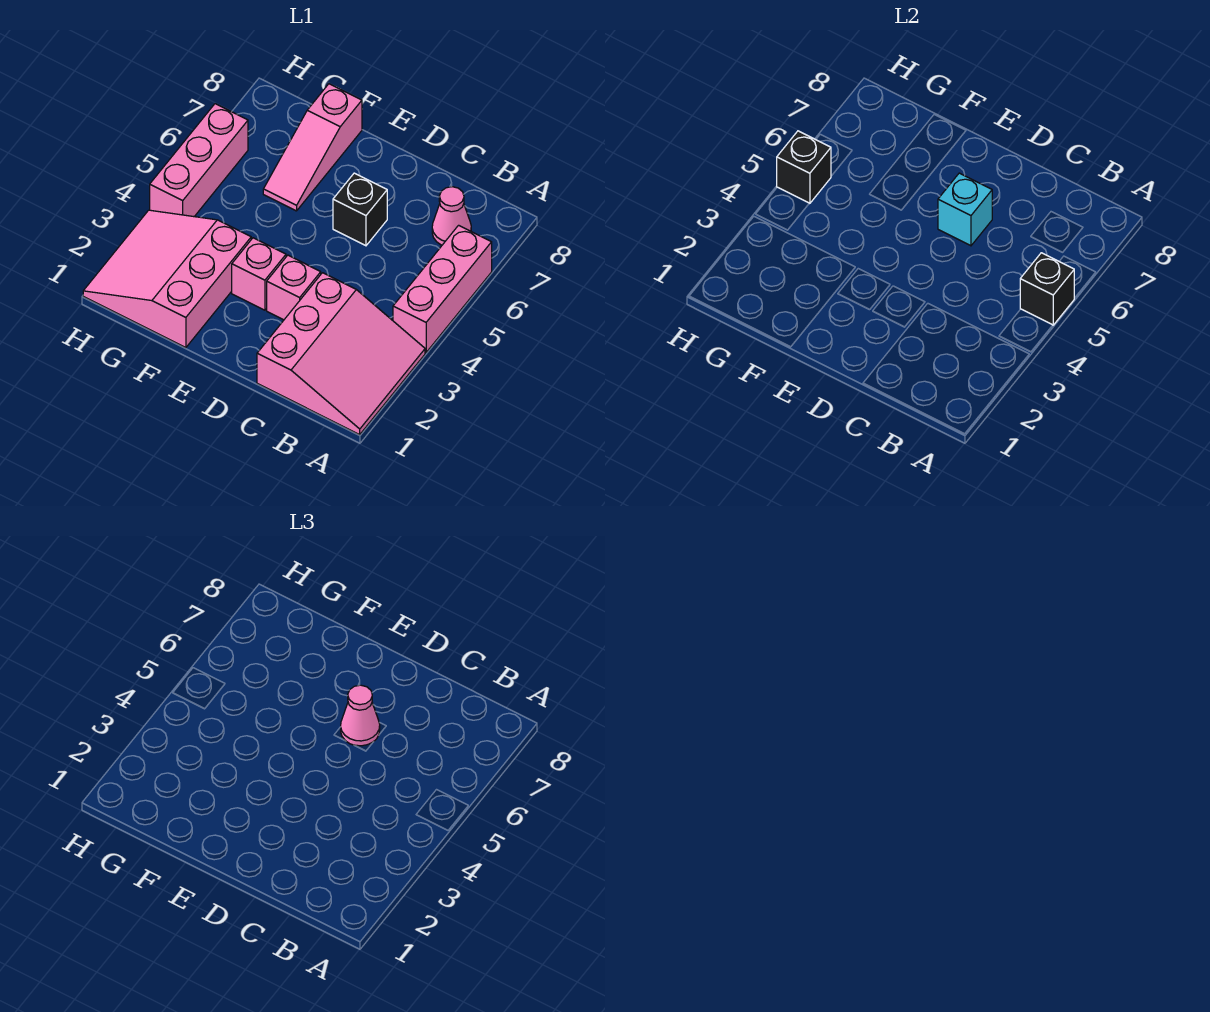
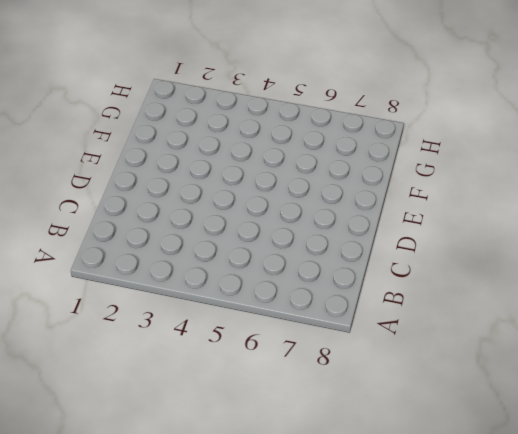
none -> pink slope A1:C3 level 1 top C
none -> pink brick A4:A6 level 1
none -> pink cone B7 level 1

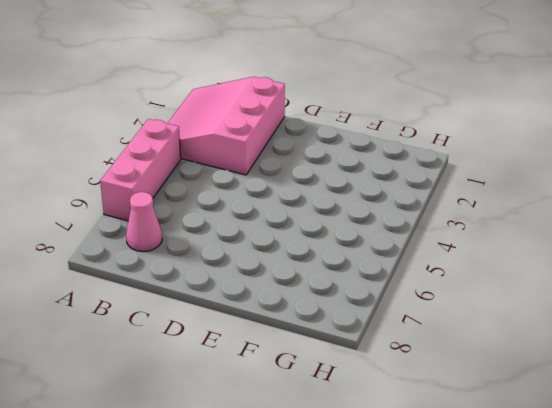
none -> pink brick D3 level 1
none -> black brick D6 level 1
none -> pink brick E3 level 1

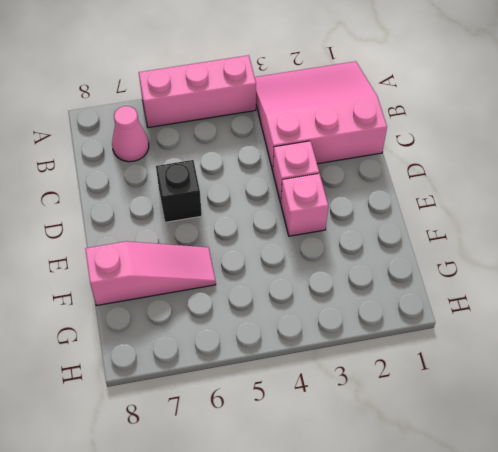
none -> pink slope F1:H3 level 1 top F
none -> pink brick H4:H6 level 1
none -> black brick A5 level 2

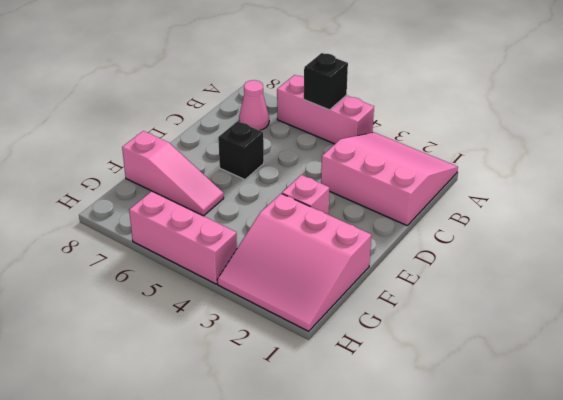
none -> pink brick D3 level 1
none -> cyan brick D6 level 2
none -> black brick H5 level 2

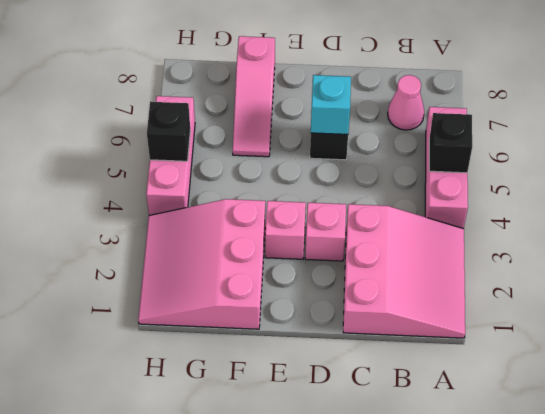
none -> pink cone D6 level 3

